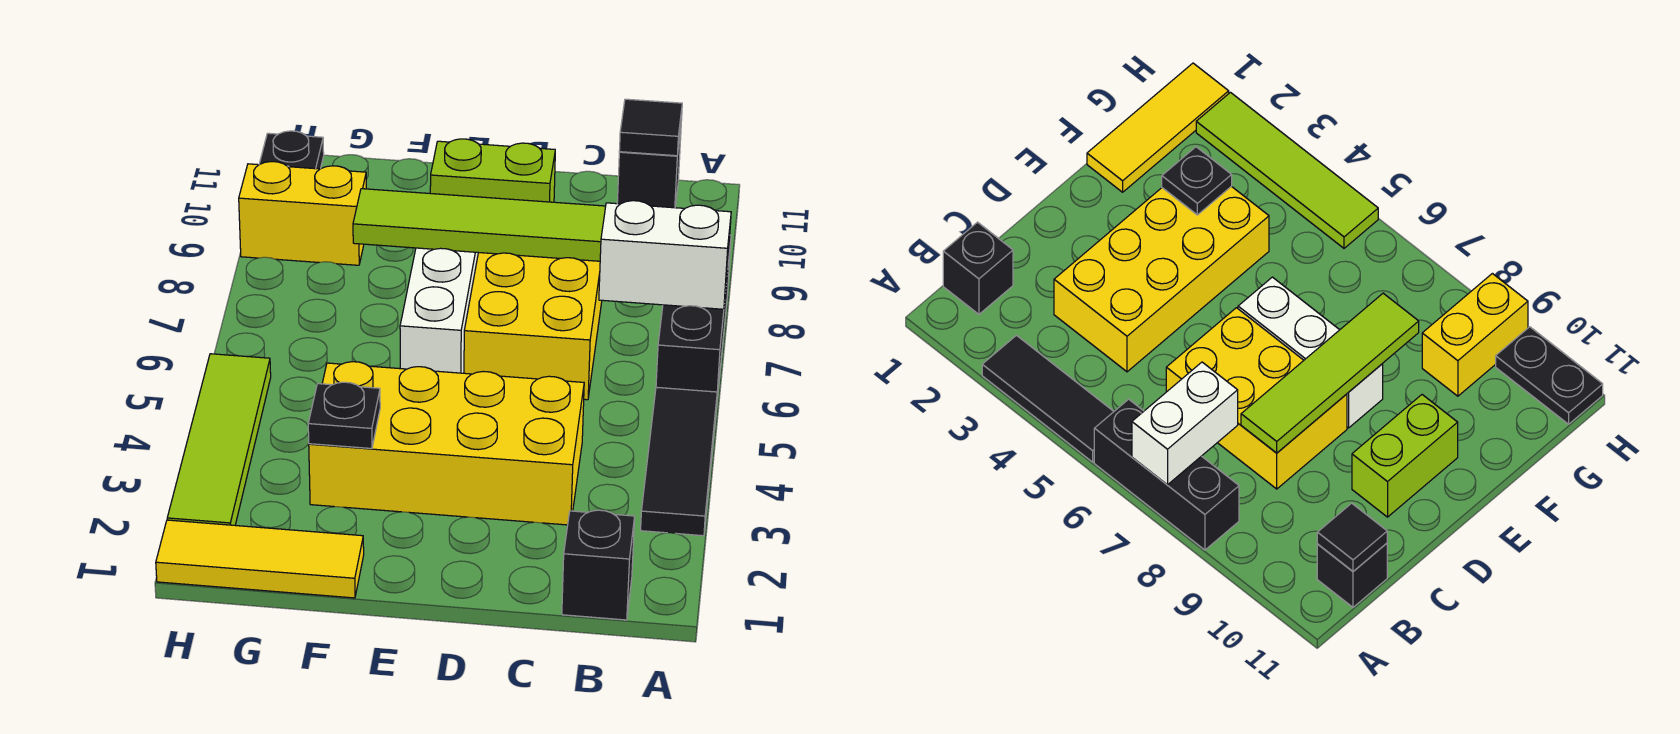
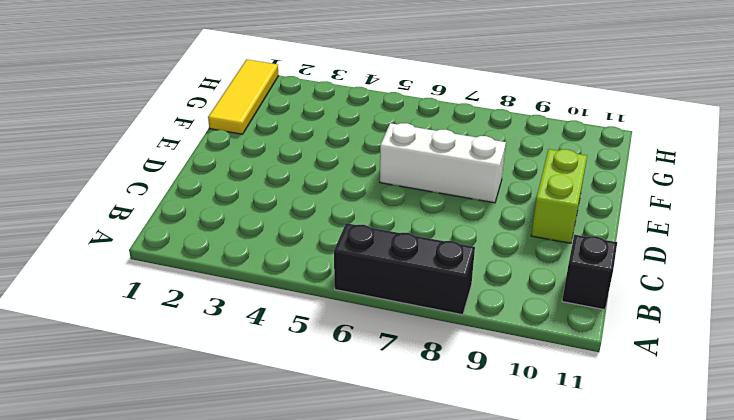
none -> black tile A3:A5 level 1
none -> black brick B1 level 1
none -> yellow brick C3:F4 level 1

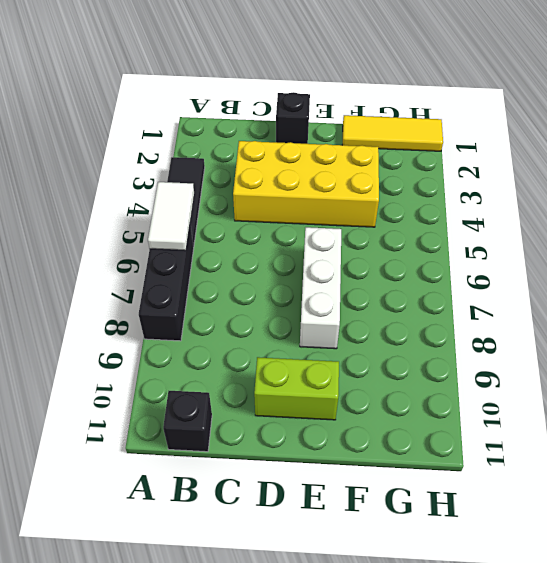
white tile A5:A6 level 2 -> none
black brick D1 level 1 -> black brick B1 level 1
none -> yellow brick C6:D8 level 1
none -> yellow brick G9:H9 level 1
none -> lime tile H2:H5 level 1

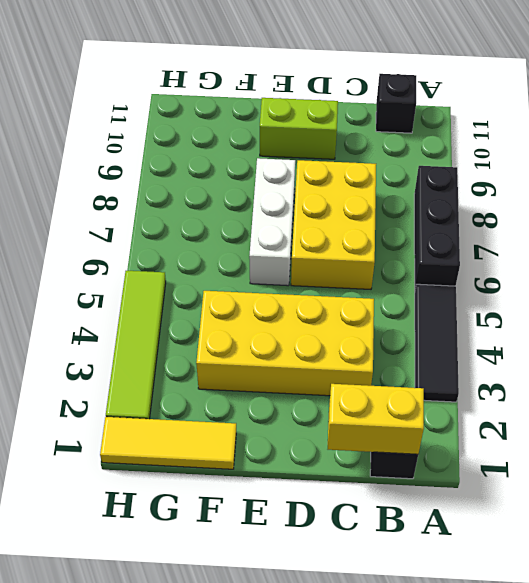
yellow brick B1:C1 level 2 -> yellow brick G9:H9 level 1
none -> black plate H10:H11 level 1
none -> white brick A7:B7 level 2
none -> black tile B11 level 2

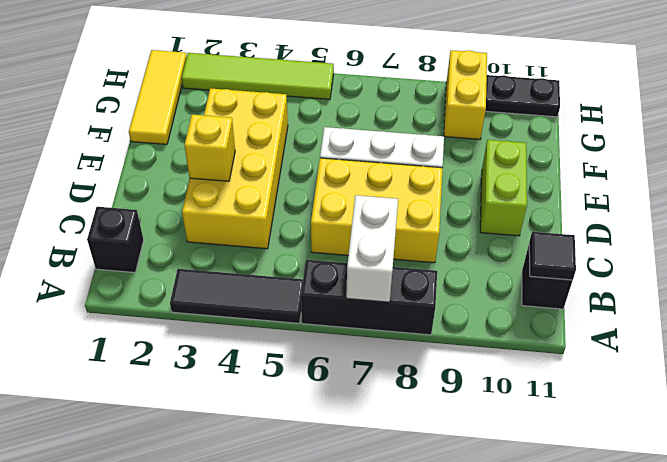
yellow brick D3 level 2 -> none
none -> lime tile C8:F8 level 2
none -> black plate F3 level 2

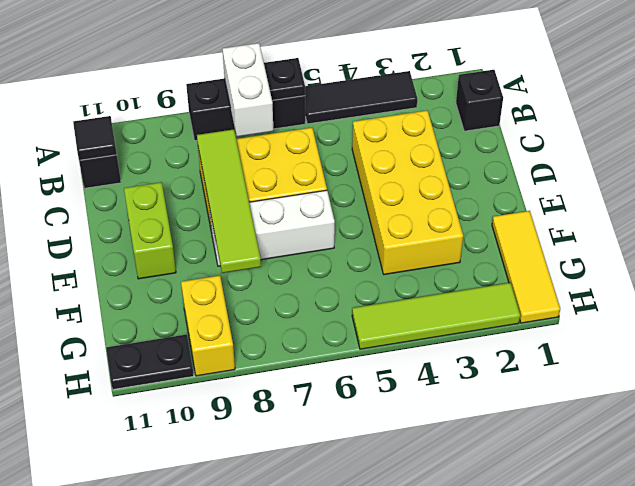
black plate A6 level 2 -> black plate F3 level 2

